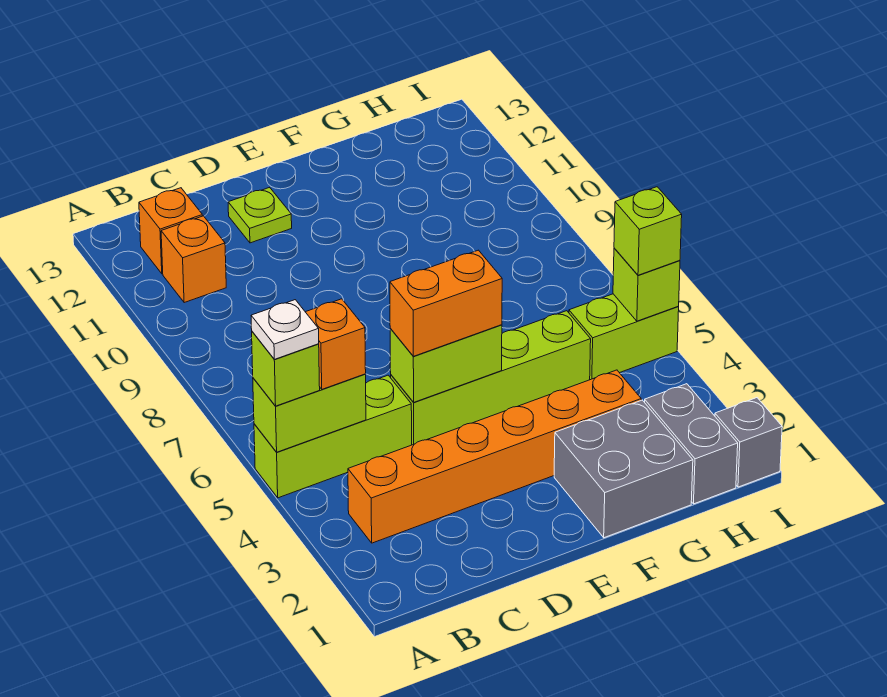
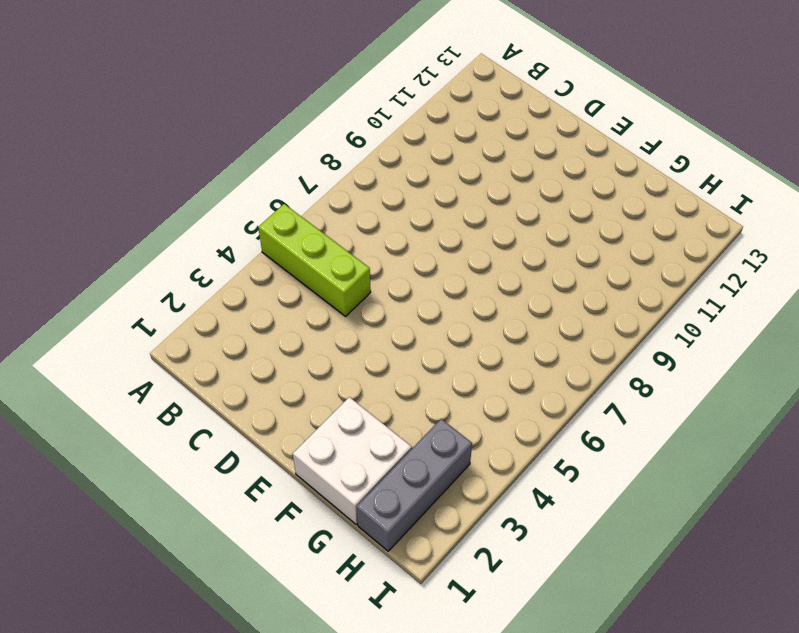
white brick F1:G2 level 1 -> grey brick F1:G2 level 1
grey brick H1:H3 level 1 -> grey brick H1:H2 level 1
none -> orange brick B3:G3 level 1
none -> orange brick B11 level 1
none -> orange brick B12 level 1

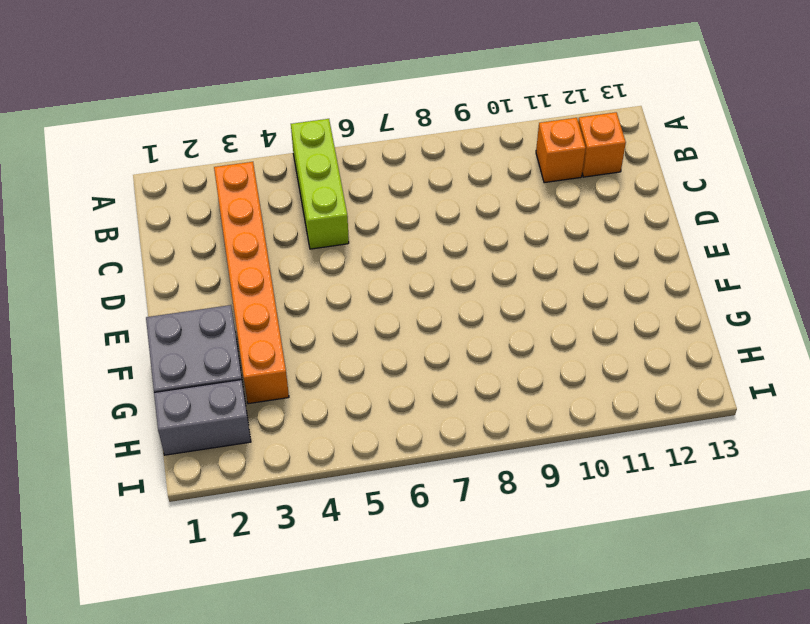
none -> lime brick D5:G5 level 1
none -> lime plate D12 level 1
none -> lime brick H5:I5 level 1

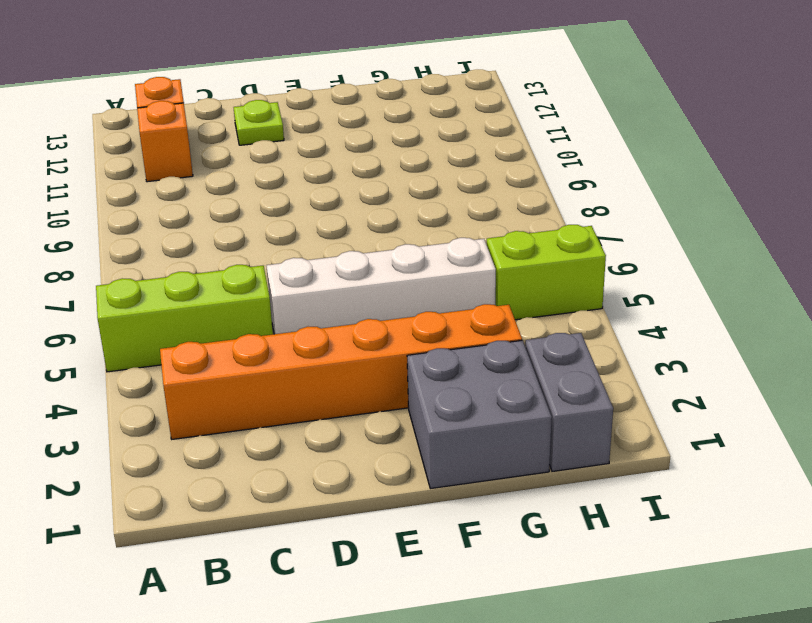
white brick D5:G5 level 1 -> lime brick D5:G5 level 1
none -> grey brick I1 level 1
none -> lime brick A5:B5 level 2
none -> lime brick D5:E5 level 2

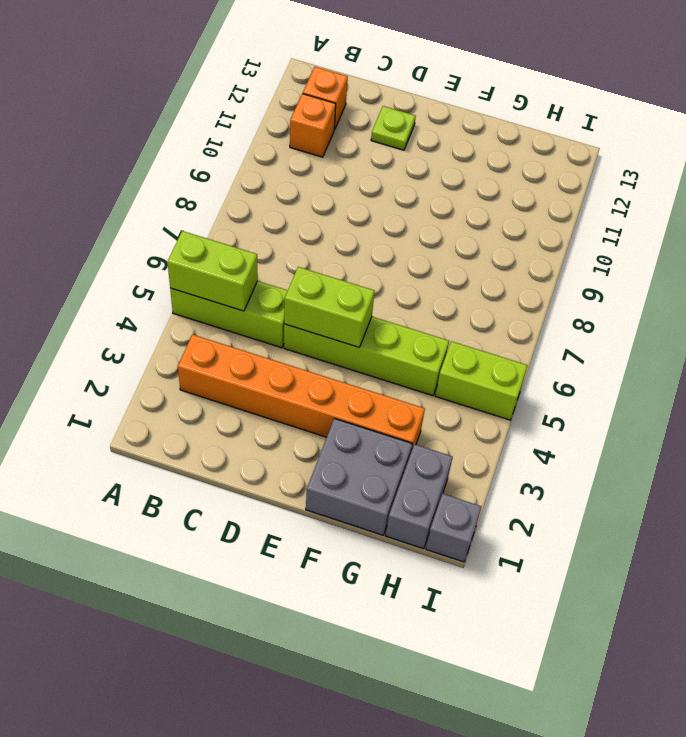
none -> lime brick I5 level 2
none -> lime brick A5 level 3
none -> orange brick B5 level 3

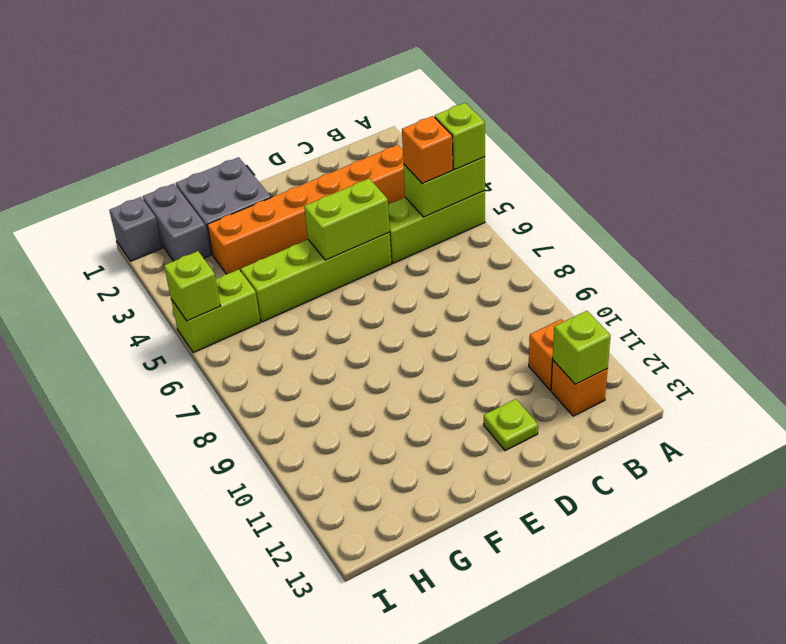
lime brick B12 level 2 -> lime brick I5 level 3
none -> orange brick D5:E5 level 3
none -> white plate A5 level 4

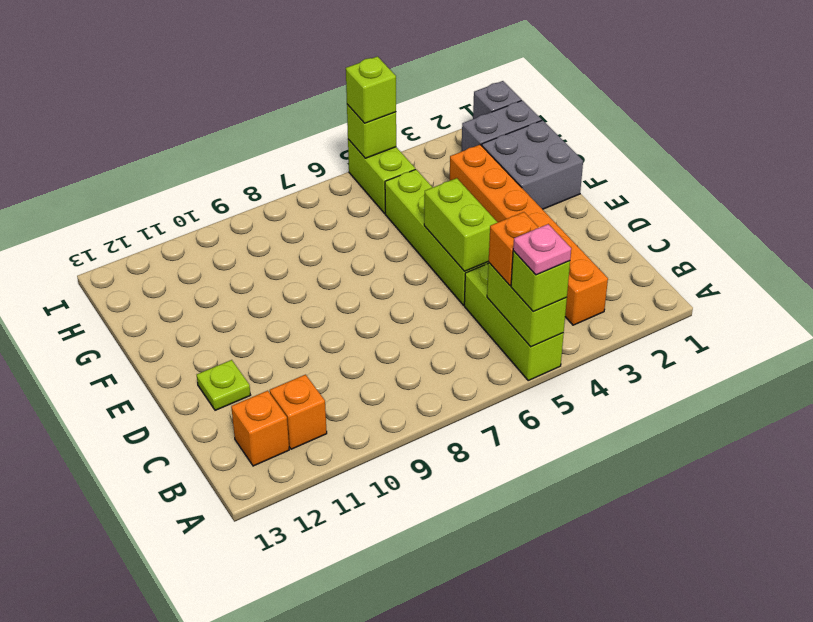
pink plate A5 level 4 -> white plate A5 level 4
none -> orange brick D5:E5 level 3

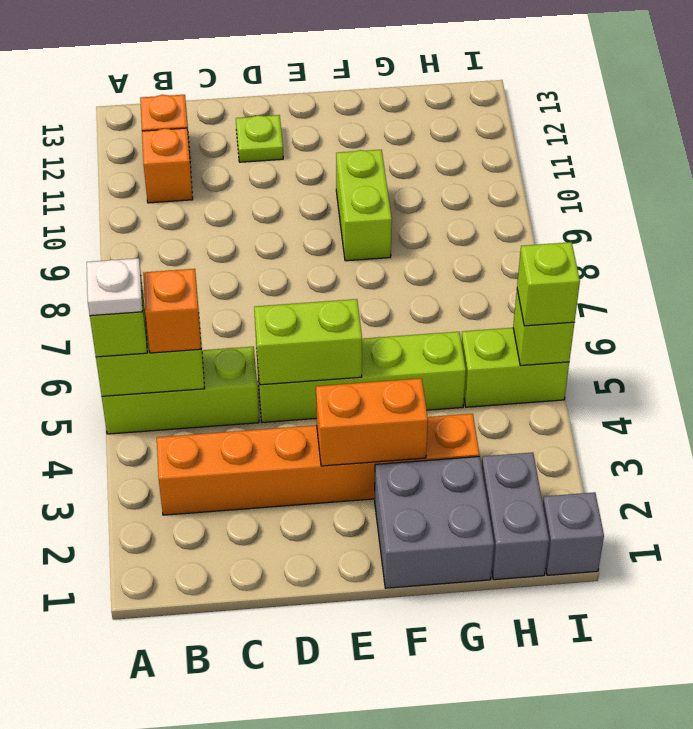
orange brick E3:F3 level 2 -> orange brick D5:E5 level 3
lime brick F9:F10 level 1 -> none

